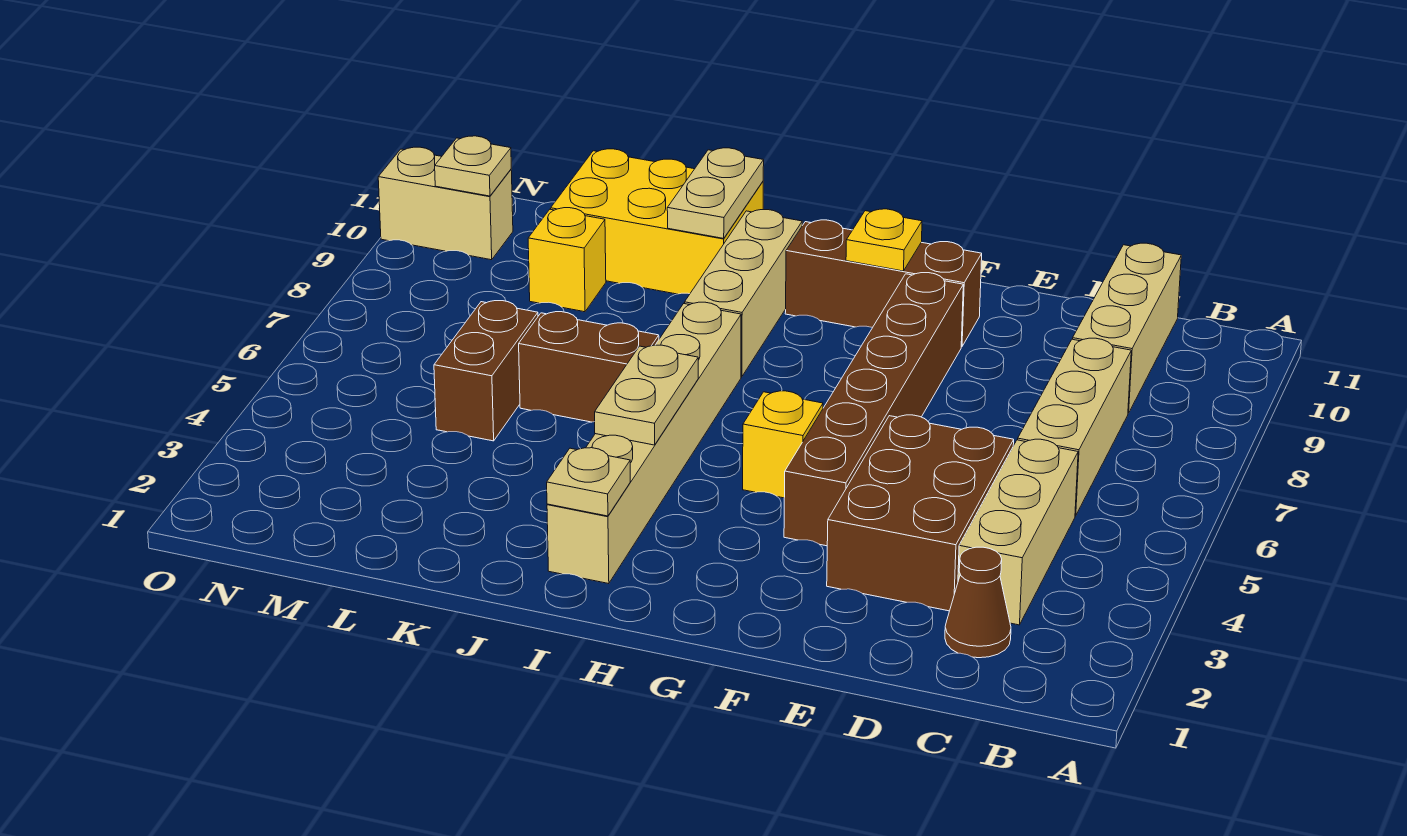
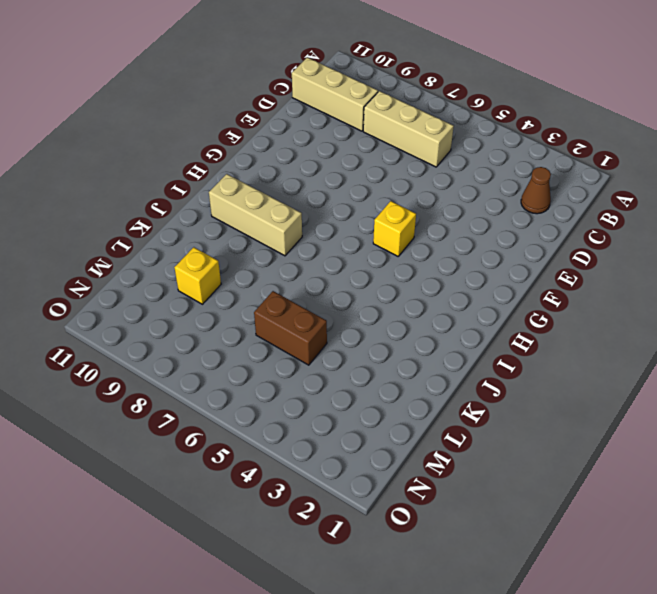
none -> tan brick C3:C5 level 1
none -> brown brick D3:E5 level 1
none -> brown brick F4:F9 level 1

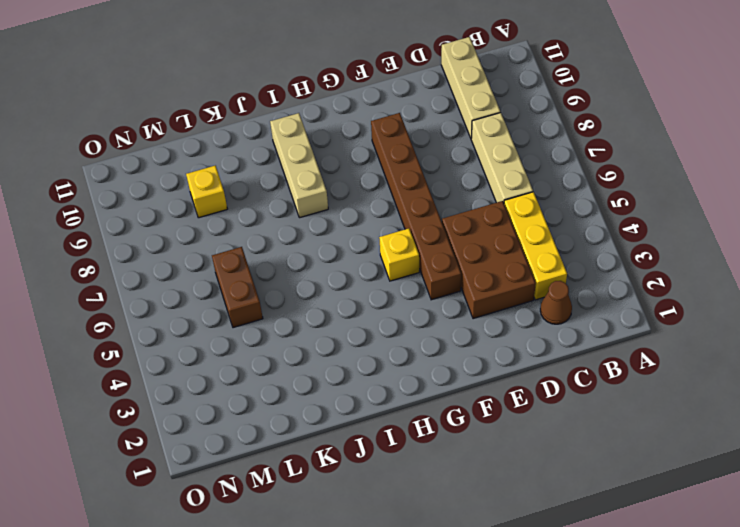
yellow brick C3:C5 level 1 -> tan brick C3:C5 level 1
none -> brown brick F10:H10 level 1
none -> tan brick I2:I7 level 1
none -> brown brick J6:K6 level 1

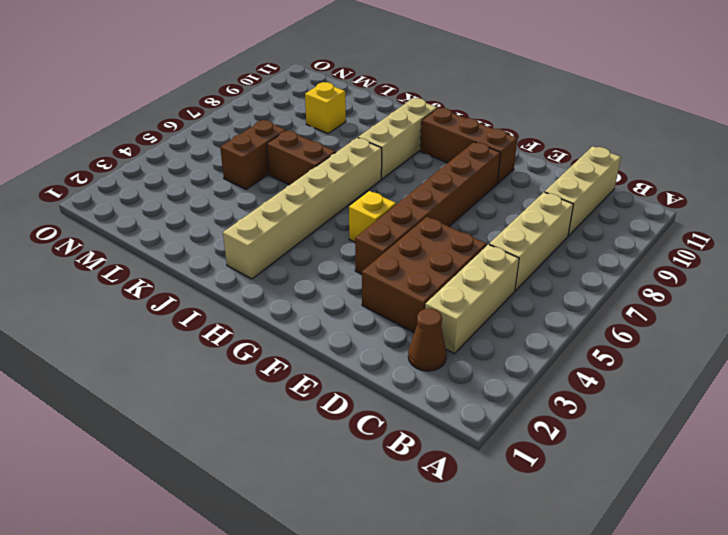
none -> yellow brick J10:L11 level 1
none -> tan brick N10:O10 level 1
none -> yellow plate G10 level 2

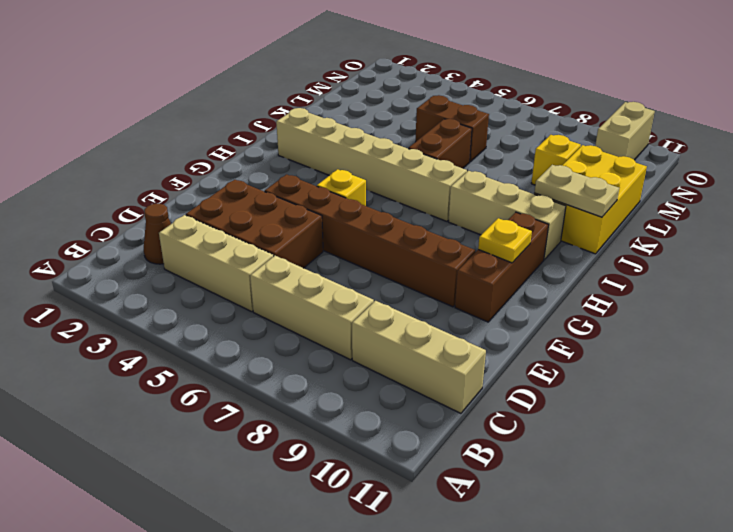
none -> tan plate I2 level 2
none -> tan plate I4:I5 level 2
none -> tan plate N10 level 2

